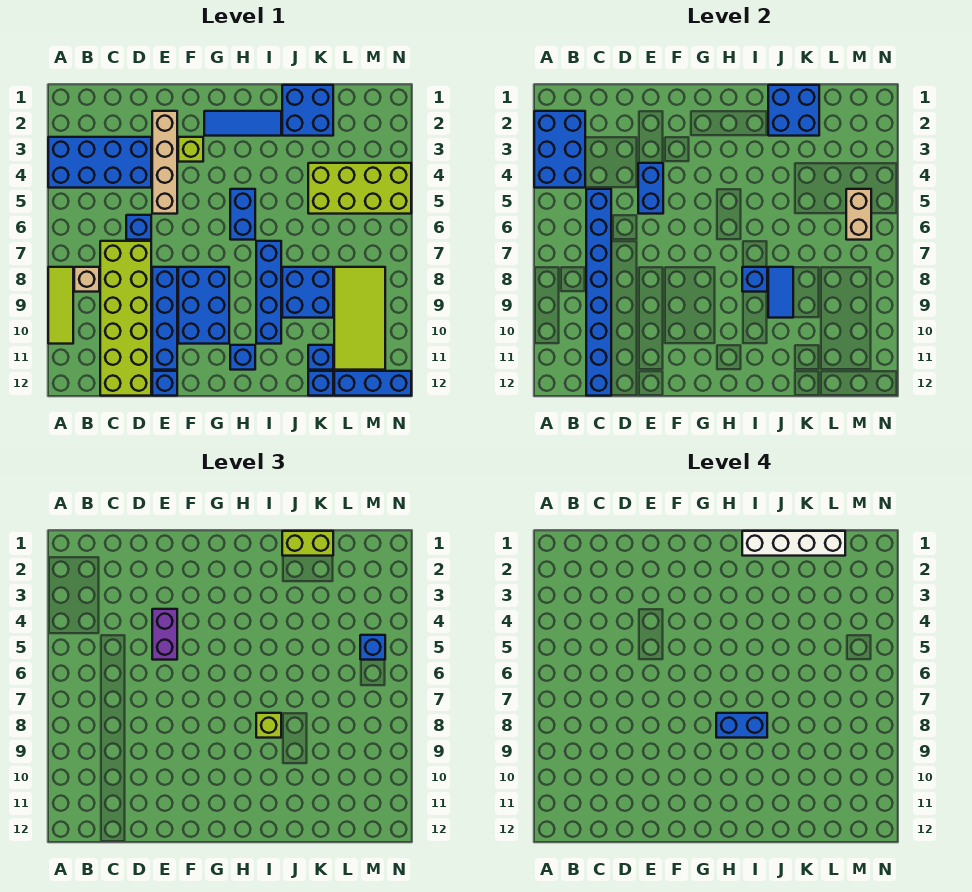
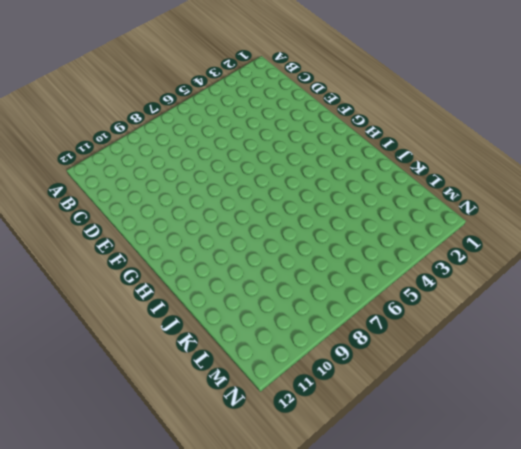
none -> blue brick A3:D4 level 1
none -> lime tile A8:A10 level 1
none -> tan brick B8 level 1
none -> lime brick C7:D12 level 1

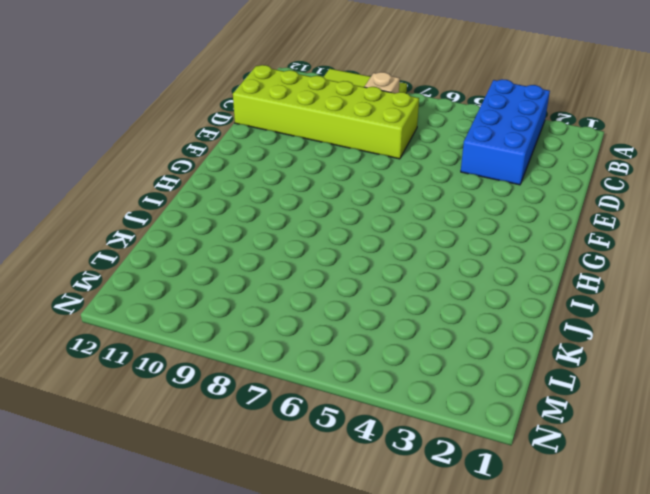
none -> blue brick D6 level 1
none -> tan brick E2:E5 level 1
none -> blue brick E8:E11 level 1
none -> blue brick E12 level 1

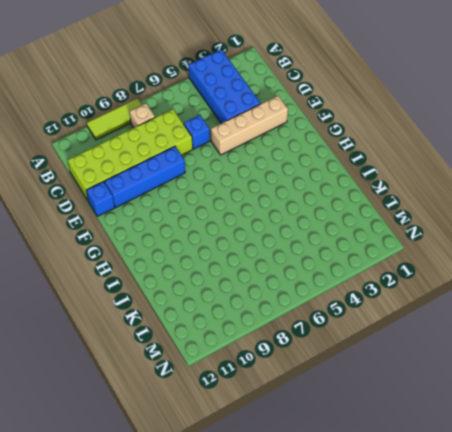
none -> lime brick F3 level 1
none -> blue brick F8:G10 level 1
none -> blue tile G2:I2 level 1
none -> blue brick H5:H6 level 1

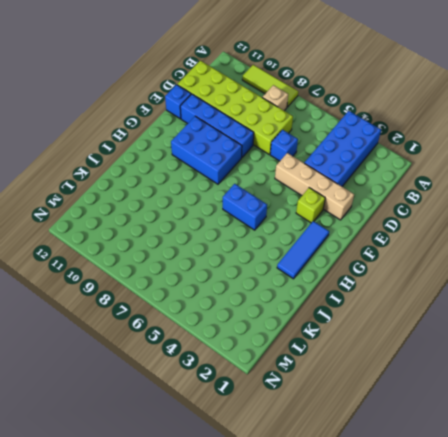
none -> blue brick H11 level 1
none -> blue brick I7:I10 level 1
none -> blue brick J1:K2 level 1
none -> blue brick J8:K9 level 1

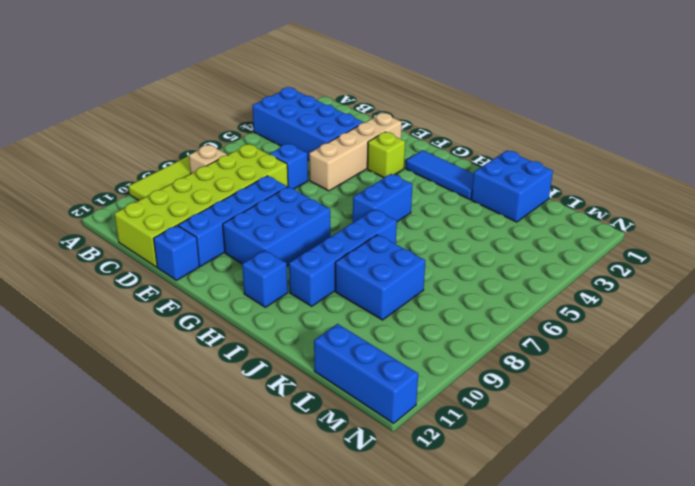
none -> lime brick K4:N5 level 1
none -> blue brick K11 level 1
none -> blue brick K12 level 1
none -> lime tile L8:M11 level 1

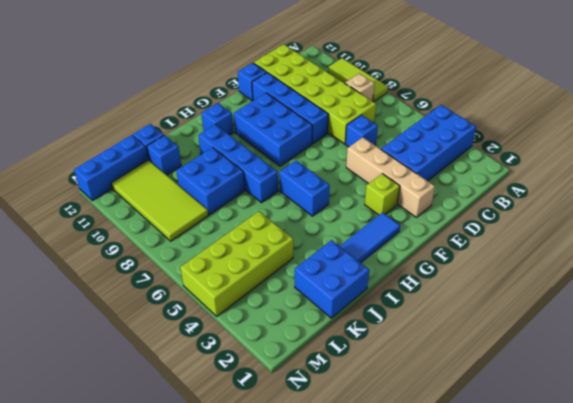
none -> blue brick A2:B4 level 2
none -> blue brick C5:C12 level 2
none -> blue brick E4:E5 level 2
none -> blue brick I8 level 2

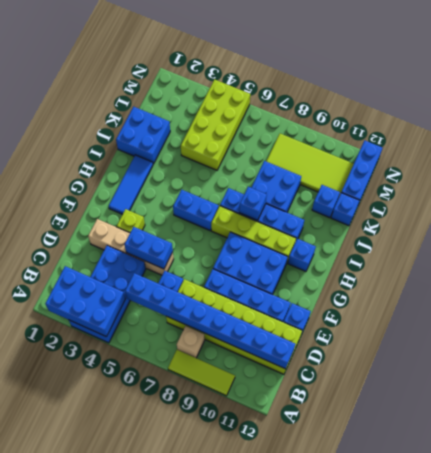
lime brick H7:H10 level 1 -> none
none -> blue brick J1:K2 level 2
none -> blue tile J8:J9 level 2
none -> tan brick M5:M6 level 2
none -> purple brick E4:E5 level 3

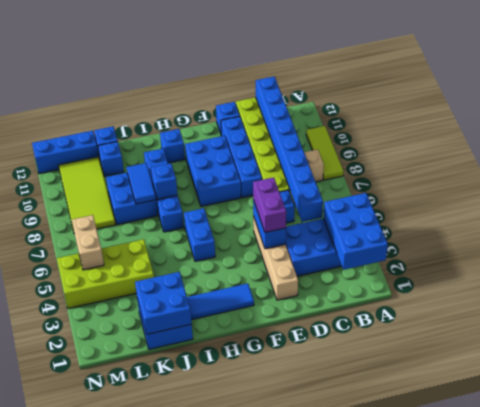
none -> lime brick F3 level 1
none -> lime brick I8 level 3
none -> lime brick J1:K1 level 3
none -> blue brick M5 level 3

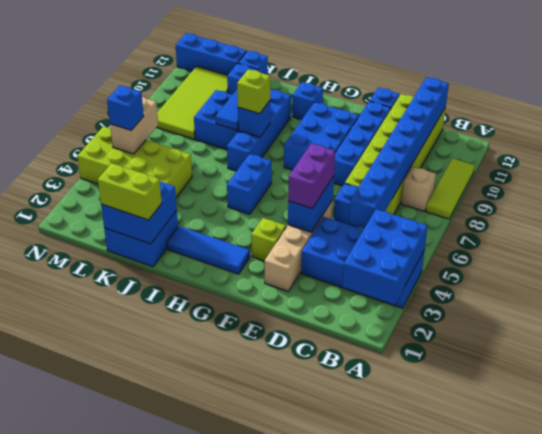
none -> blue brick H8:I8 level 4
none -> white brick I1:L1 level 4

